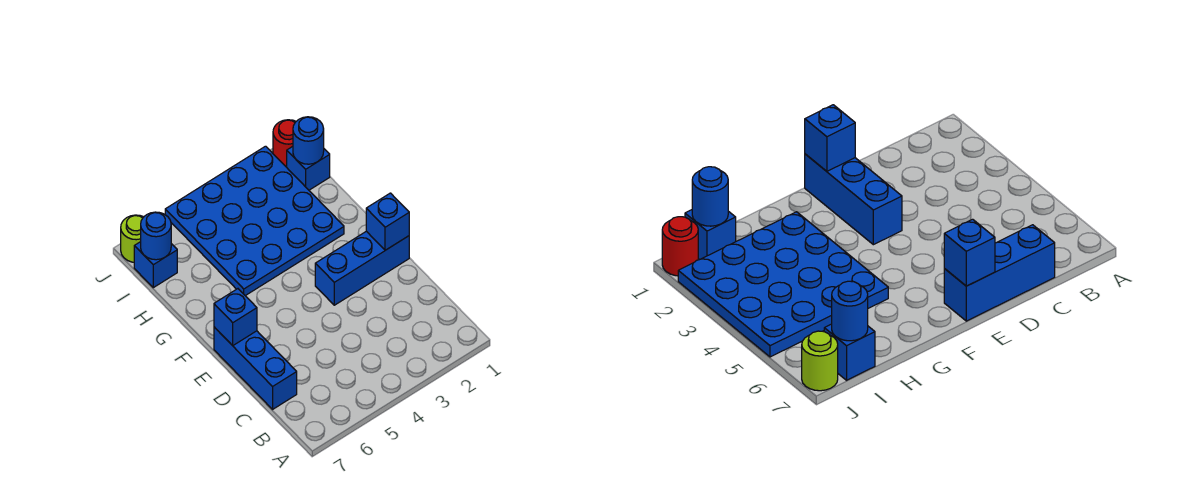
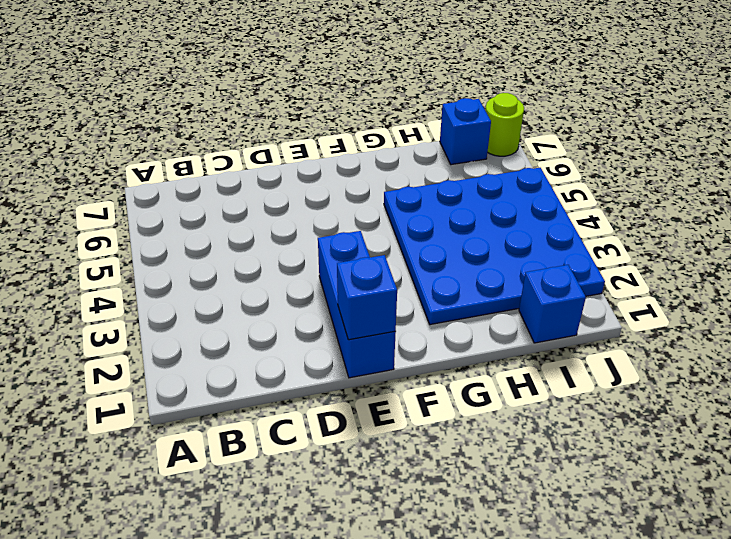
none -> blue brick C7:E7 level 1
none -> red round brick J1 level 1

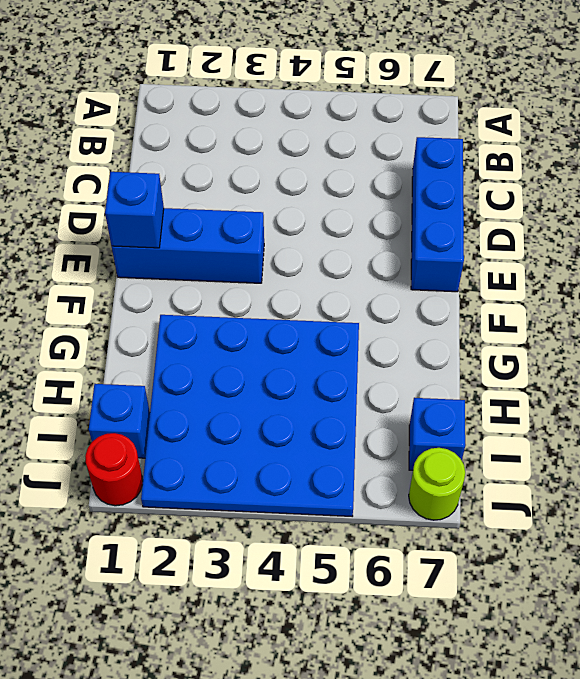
none -> blue brick E7 level 2
none -> blue round brick I1 level 2

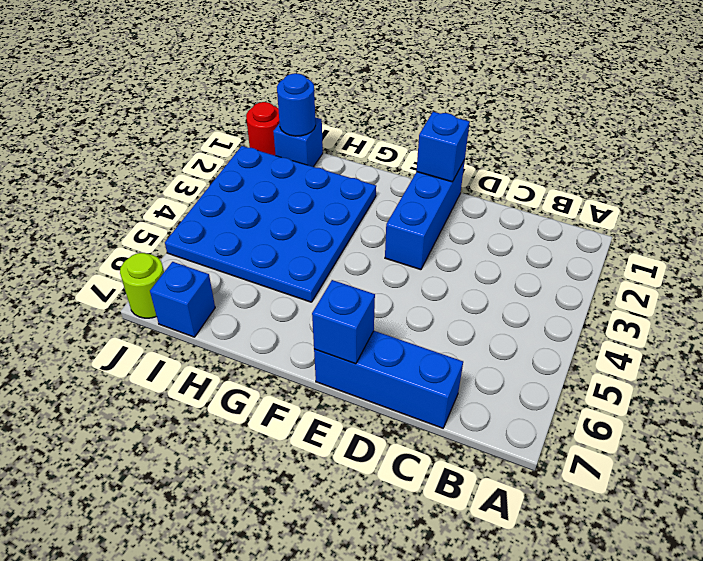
none -> blue round brick I7 level 2

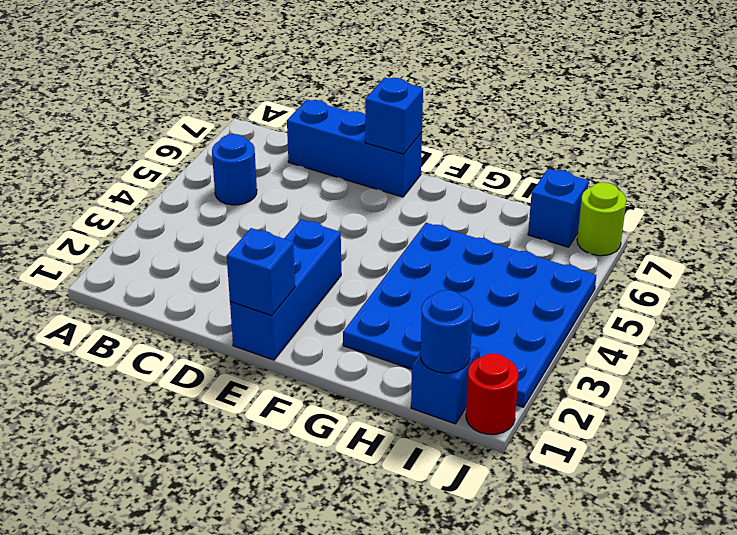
blue round brick B5 level 1 -> blue round brick I7 level 2

